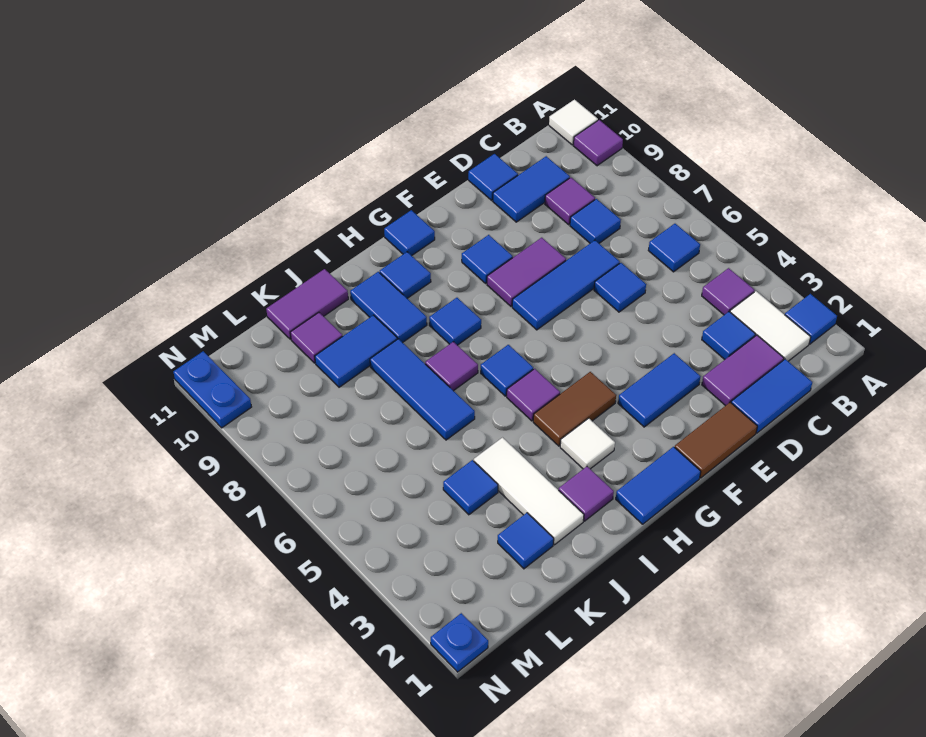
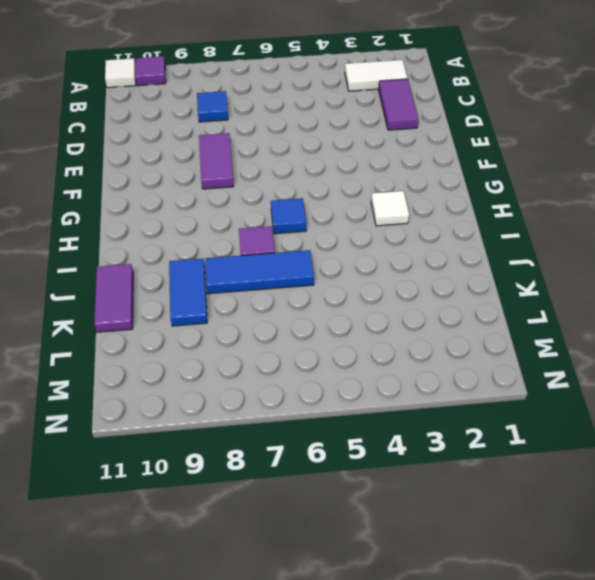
none -> blue tile A2 level 1
none -> purple tile B4 level 1
none -> blue tile B6 level 1
none -> blue tile C1:D1 level 1

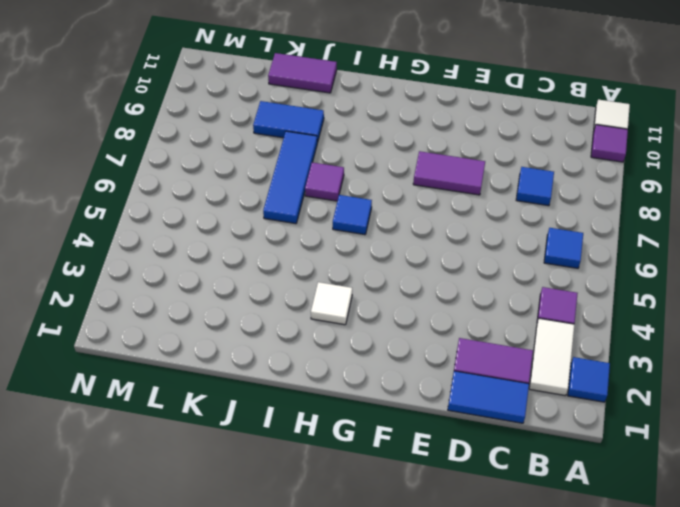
none -> blue tile C3 level 1
none -> purple tile C9 level 1
none -> blue tile C10:D10 level 1
none -> blue tile D6 level 1

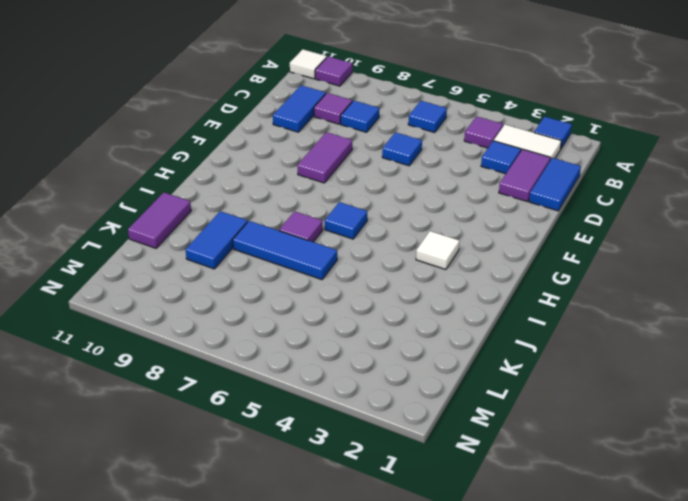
none -> blue tile D7:F7 level 1
none -> blue tile D11 level 1
none -> brown tile E1:F1 level 1
none -> blue tile E3:F3 level 1

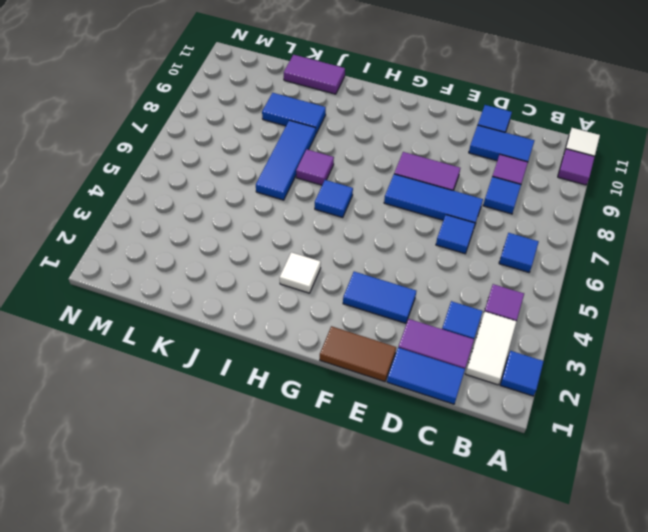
none -> blue tile F9 level 1
none -> blue tile G1:H1 level 1
none -> brown tile G4:H4 level 1
none -> blue tile G11 level 1

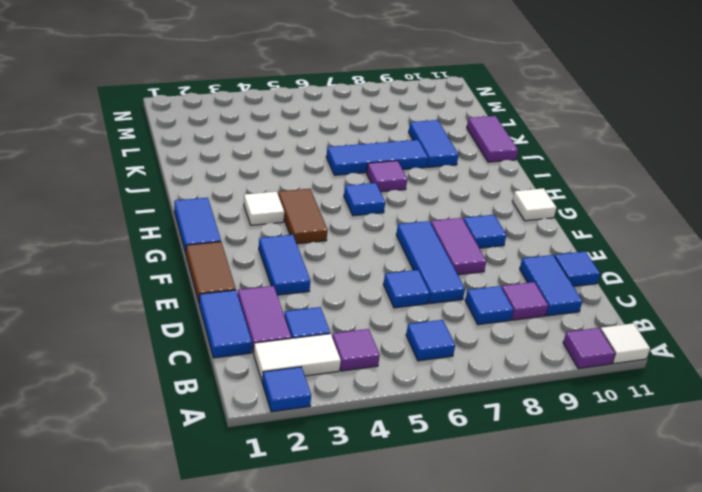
white tile G11 level 1 -> blue tile G11 level 1
none -> purple tile H5 level 1
none -> blue tile H8 level 1
none -> blue tile H10 level 1
none -> purple tile I2 level 1

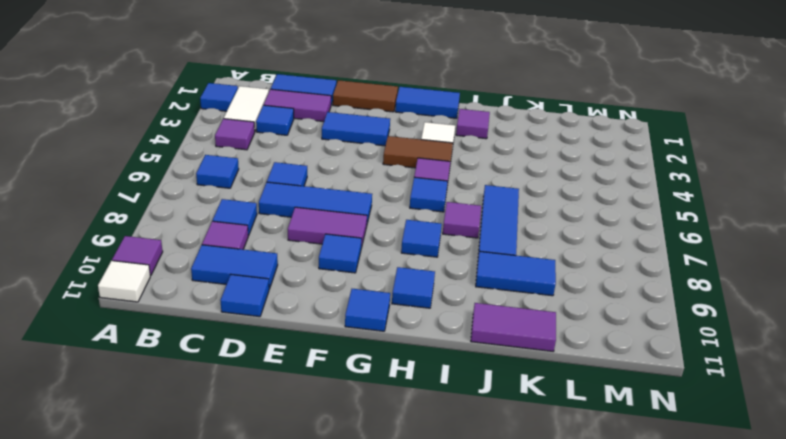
none -> blue tile I9:I10 level 1
none -> white tile J2:J4 level 1
none -> blue tile K2 level 1
none -> blue tile K4 level 1

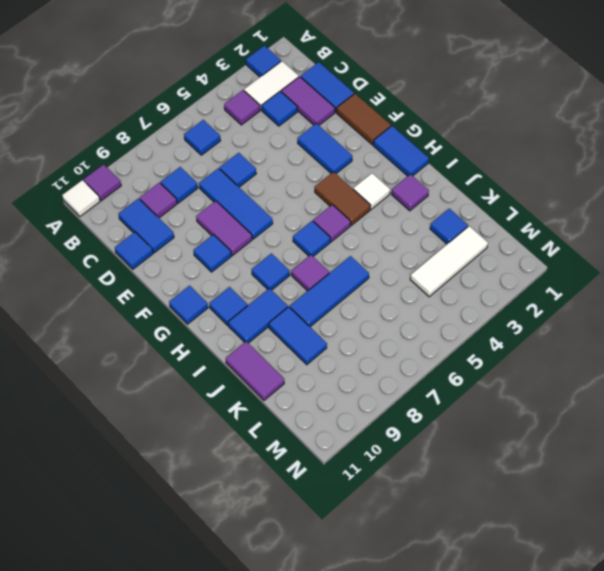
white tile L2:L4 level 1 -> white tile J2:J4 level 1
none -> blue tile K4 level 1
none -> purple tile K10 level 1
none -> blue plate N1 level 1
none -> blue plate N10:N11 level 1

